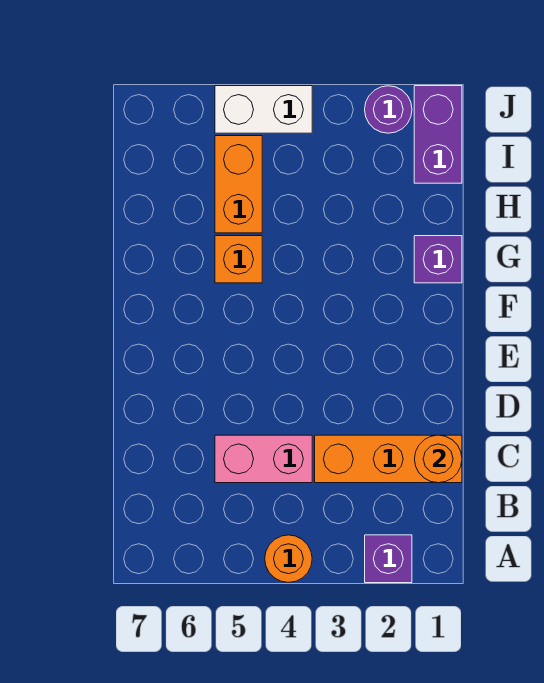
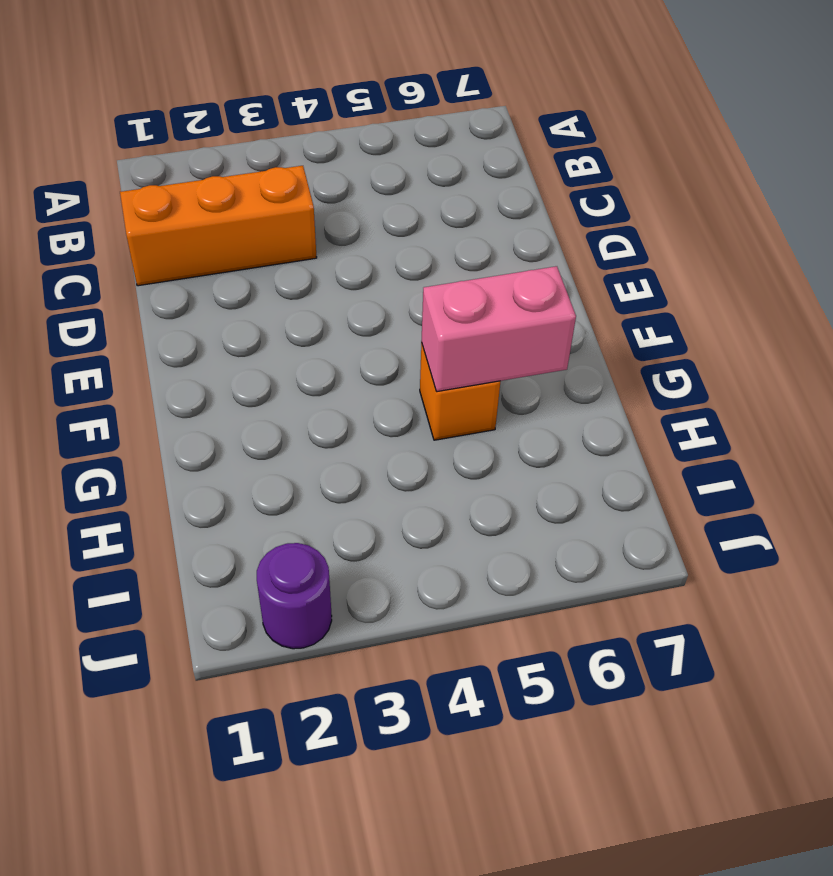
pink brick G5:G6 level 2 -> pink brick C4:C5 level 1
none -> purple brick A2 level 1
none -> orange round brick A4 level 1

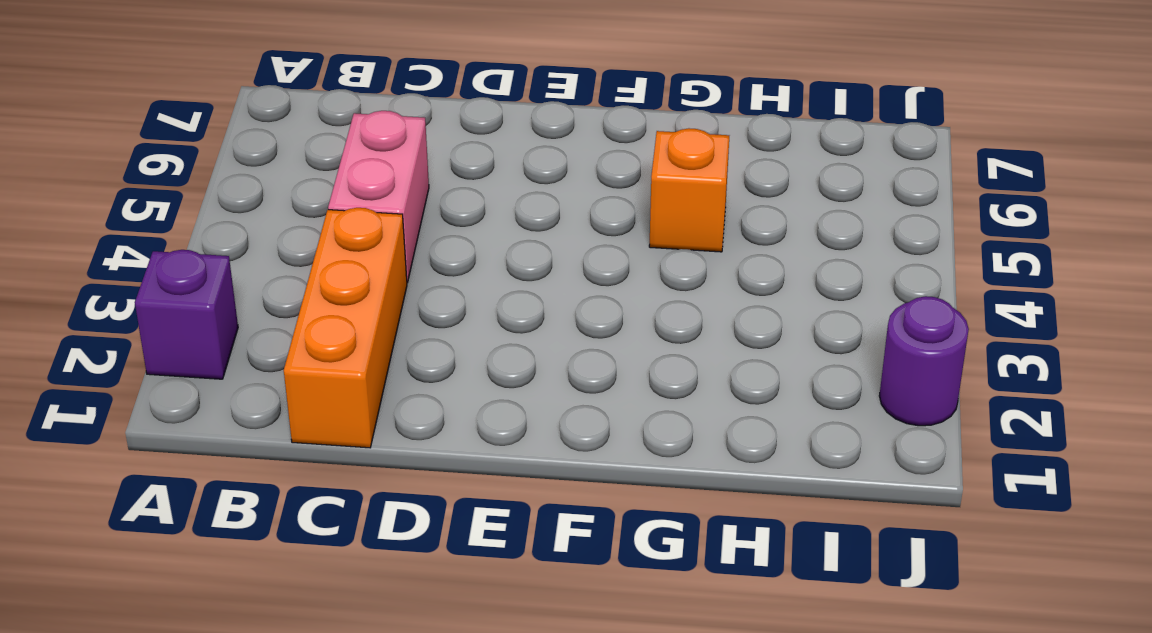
none -> orange round brick A4 level 1
none -> purple brick G1 level 1

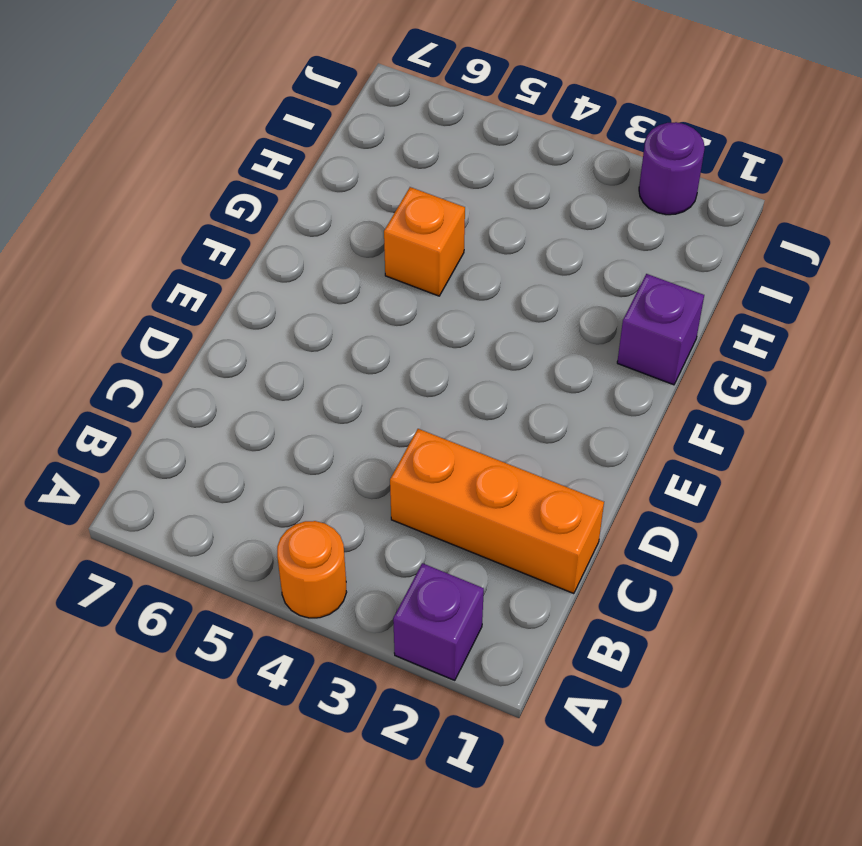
none -> pink brick C4:C5 level 1
none -> orange brick H5:I5 level 1

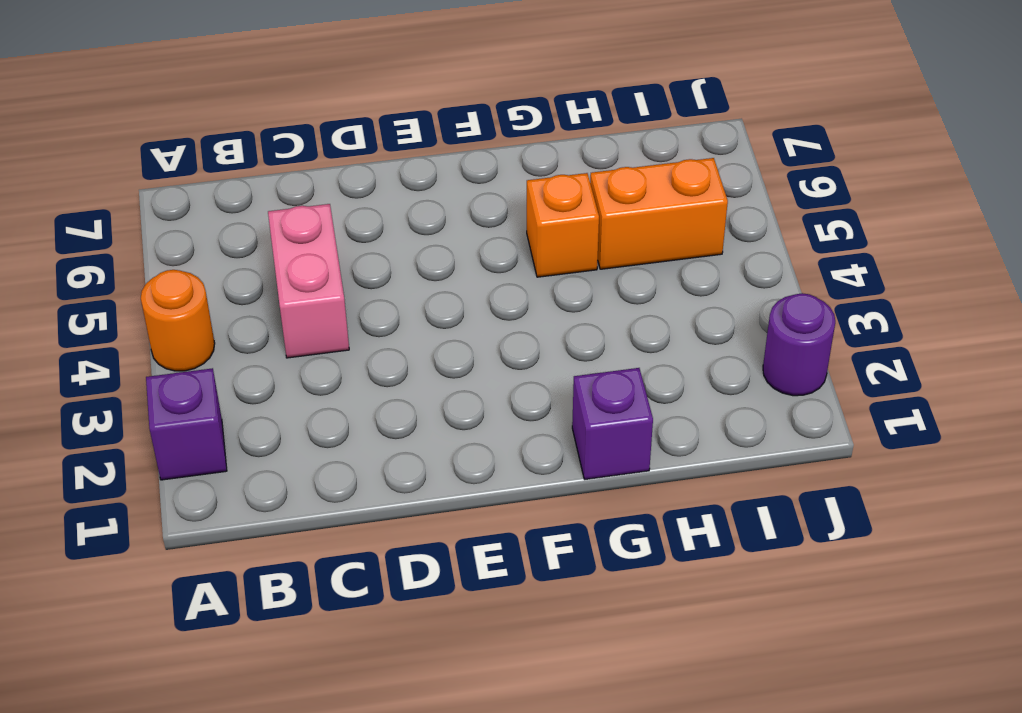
none -> orange brick C1:C3 level 1
none -> purple brick I1:J1 level 1

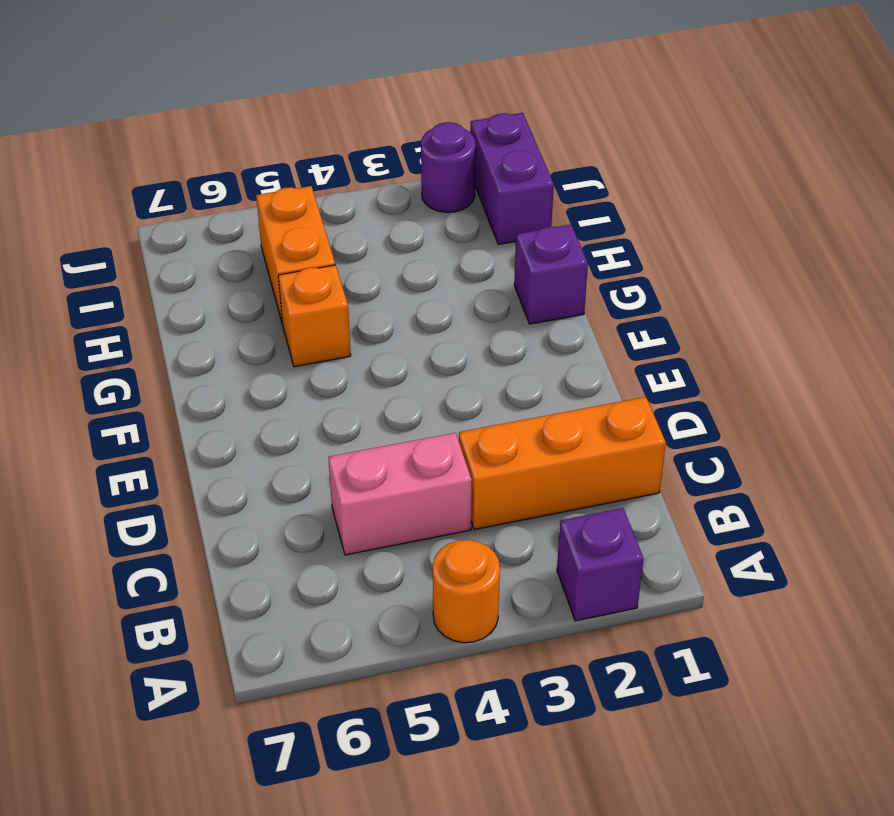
none -> white brick J4:J5 level 1
none -> orange round brick C1 level 2

